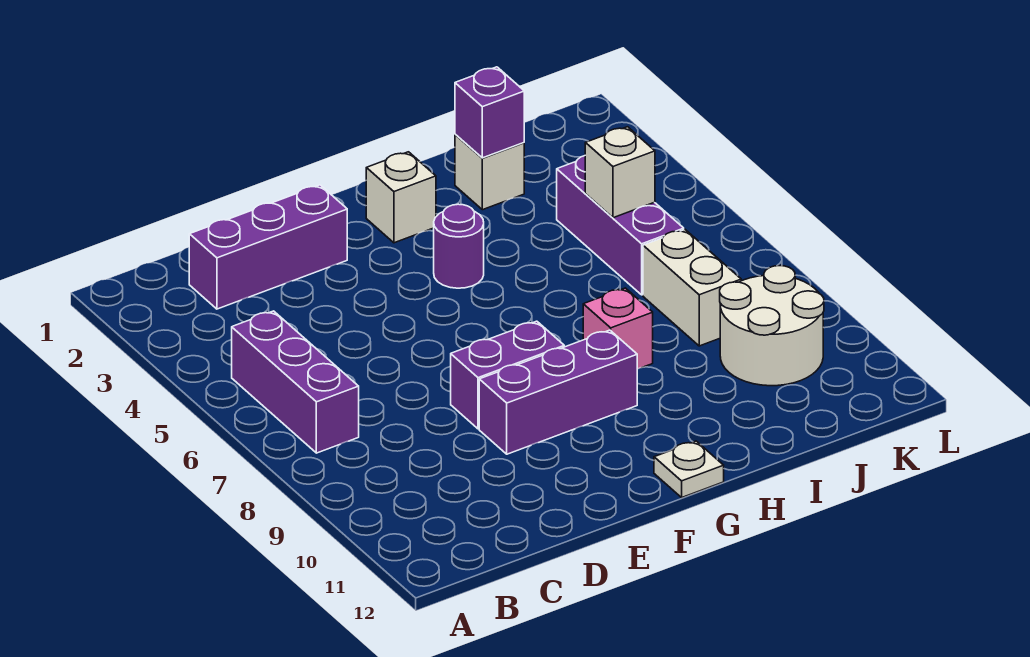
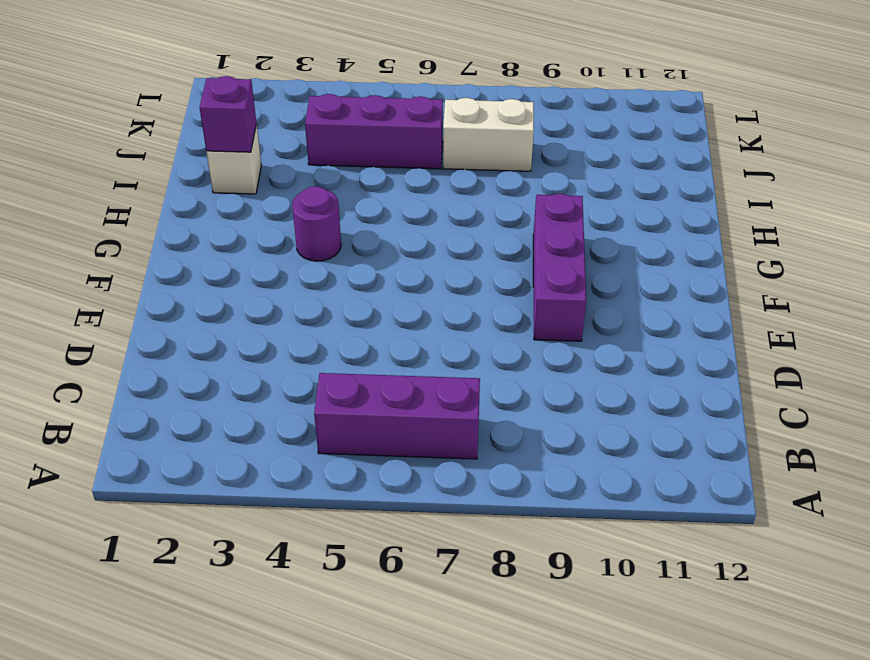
none -> purple brick C2:E2 level 1
none -> purple brick E8:F8 level 1
none -> white brick G2 level 1

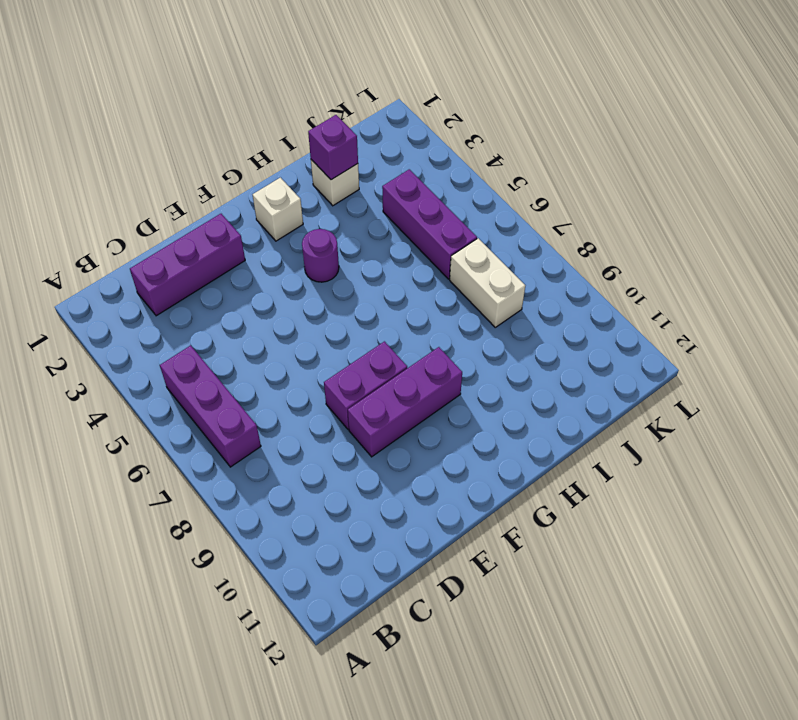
none -> white plate G12 level 1
none -> pink brick H8 level 1
none -> white round brick J9:K10 level 1

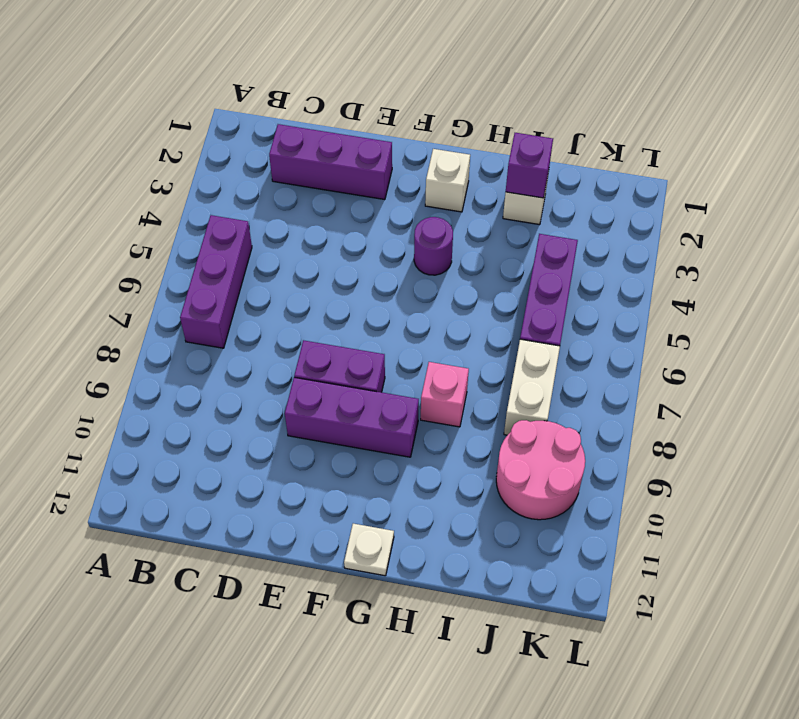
pink round brick J9:K10 level 1 -> white round brick J9:K10 level 1
none -> white brick J5 level 2

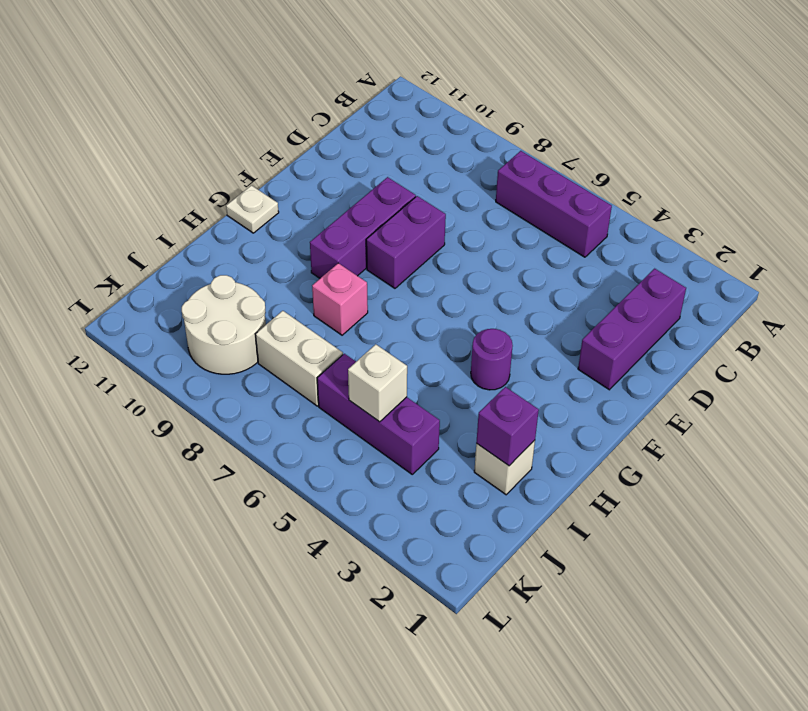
none -> white brick G2 level 1

